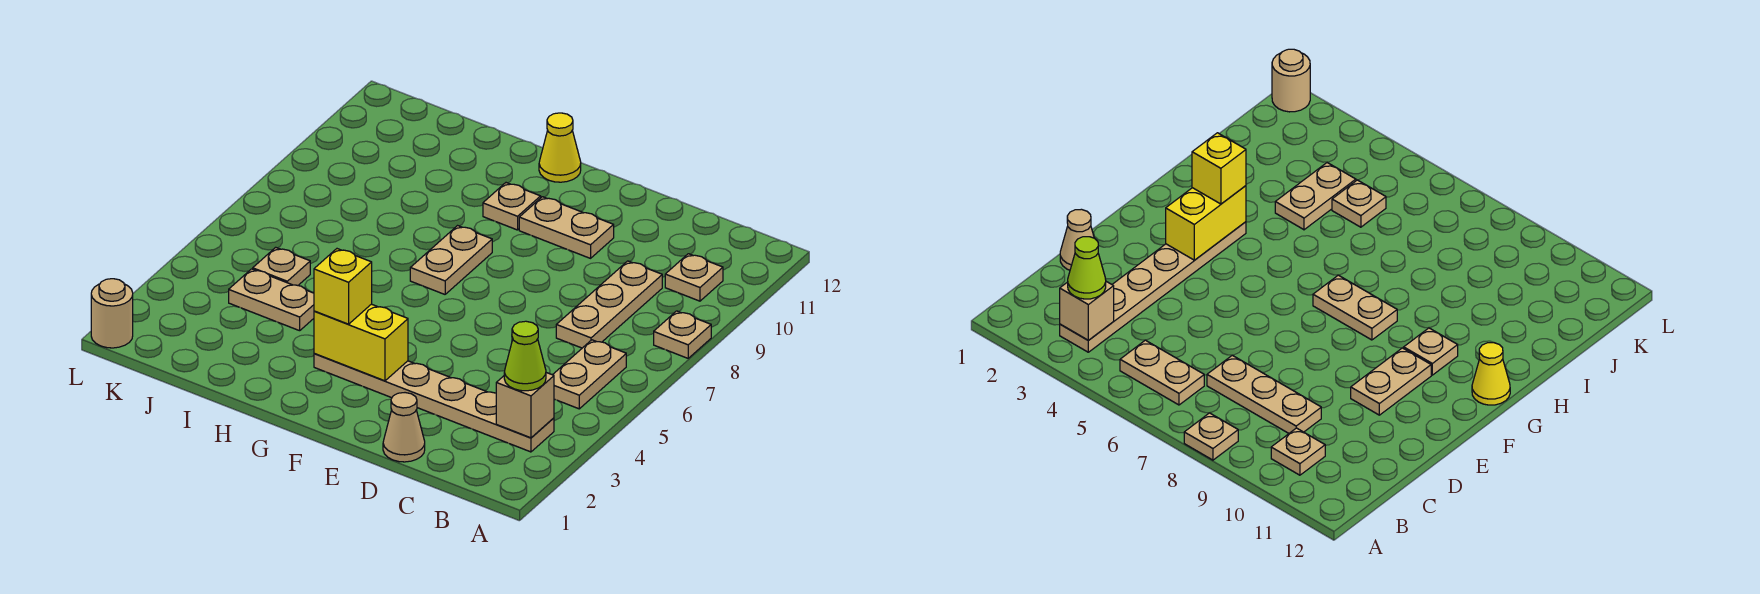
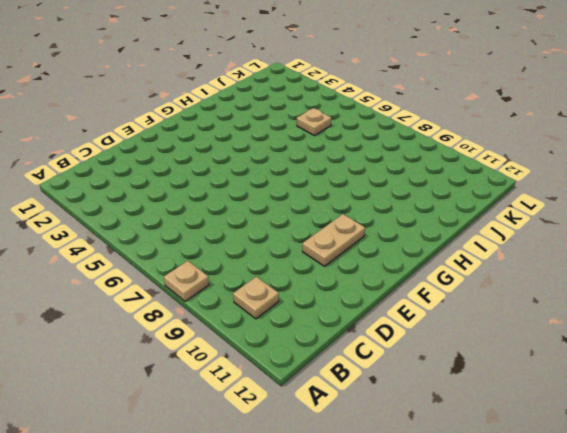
none -> tan plate B3:G3 level 1
none -> tan plate B5:B6 level 1
none -> tan plate C7:C9 level 1

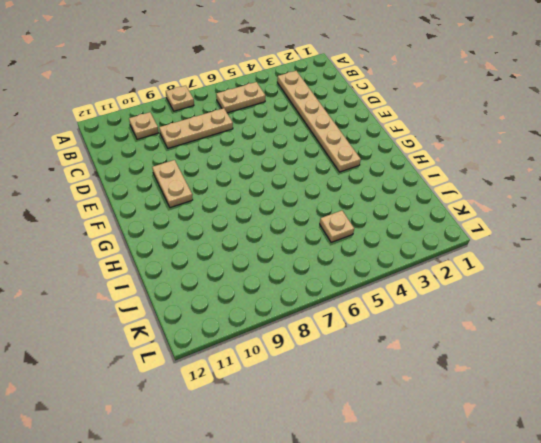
none -> tan cone D1 level 1
none -> tan plate G7:G8 level 1
none -> tan plate G10 level 1

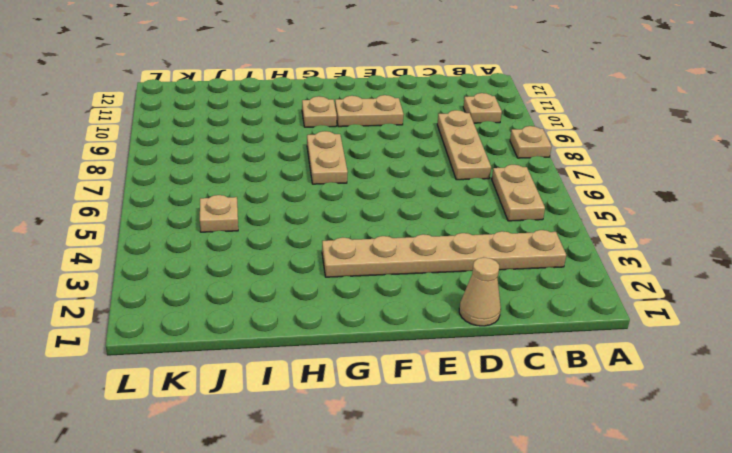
none -> yellow cone G12 level 1
none -> tan plate I4:J4 level 1
none -> tan round brick L1 level 1

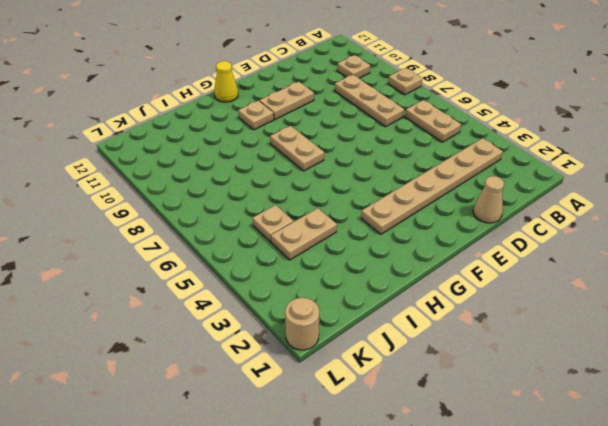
none -> tan brick B3 level 2
none -> yellow brick F3:G3 level 2
none -> lime cone B3 level 3

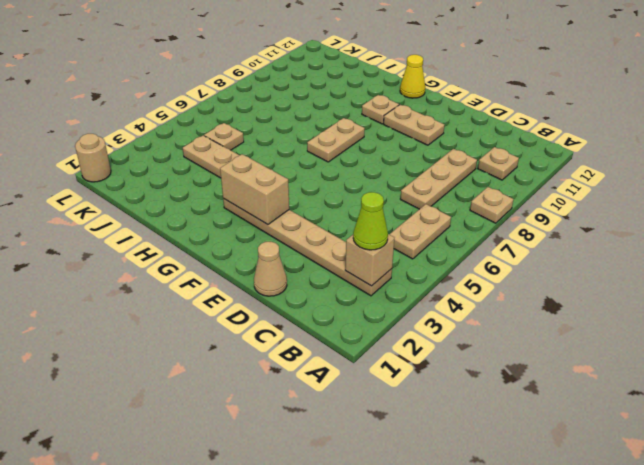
tan brick F3:G3 level 2 -> yellow brick F3:G3 level 2
none -> yellow brick G3 level 3

